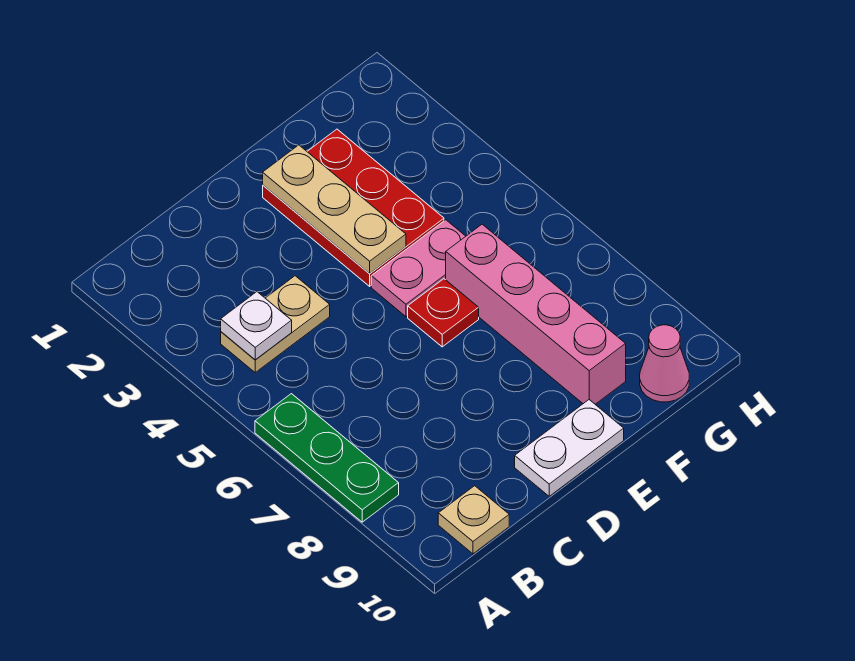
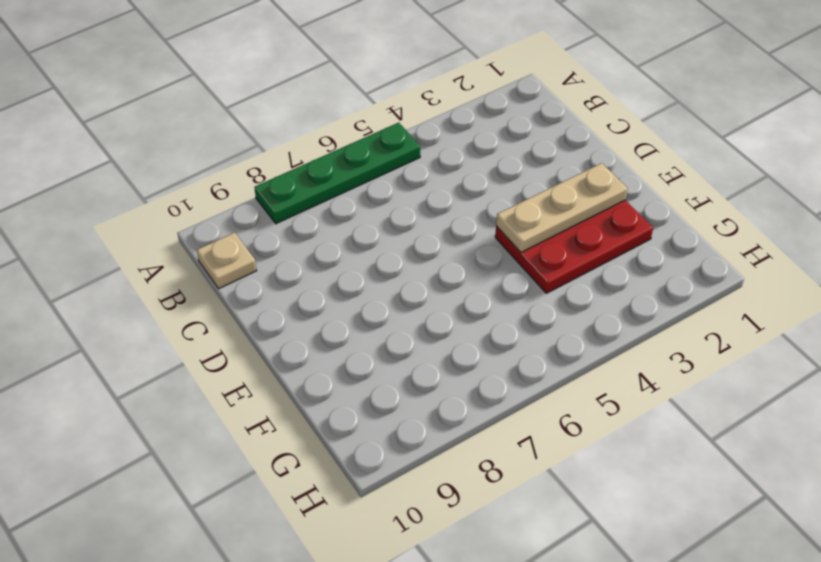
green plate A5:A8 level 1 -> green plate A6:A8 level 1
none -> tan plate B4:C4 level 1
none -> white plate D10:E10 level 1

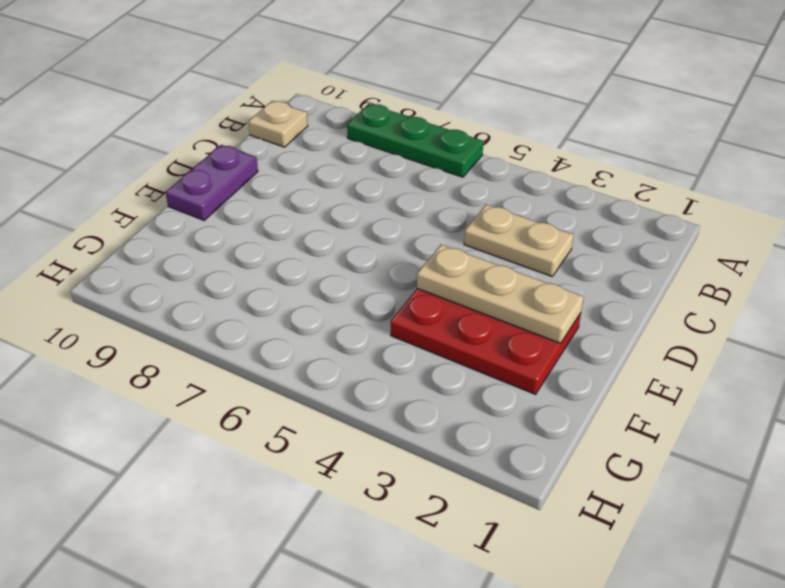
tan plate C3:C4 level 1 -> tan plate B4:C4 level 1
purple plate D10:E10 level 1 -> white plate D10:E10 level 1
none -> pink plate E5:F5 level 1
none -> red plate E6 level 1

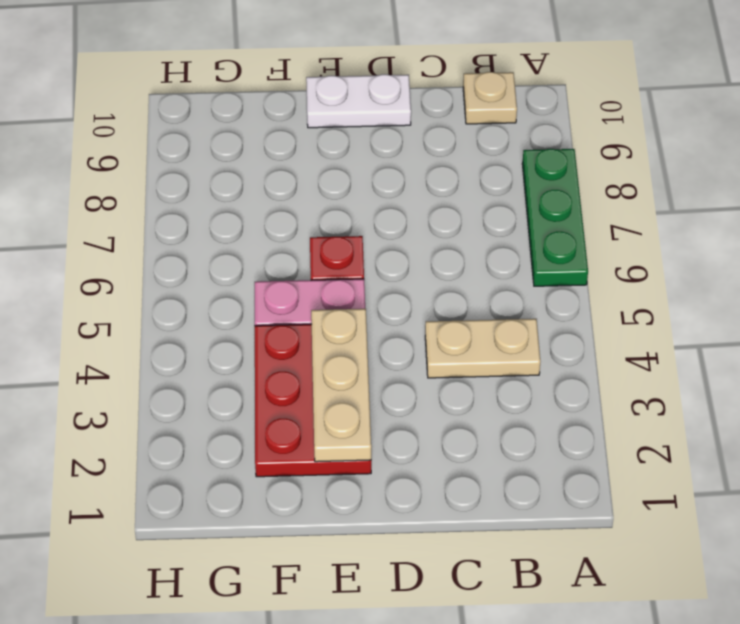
none -> pink brick F6:F9 level 1
none -> pink cone G10 level 1

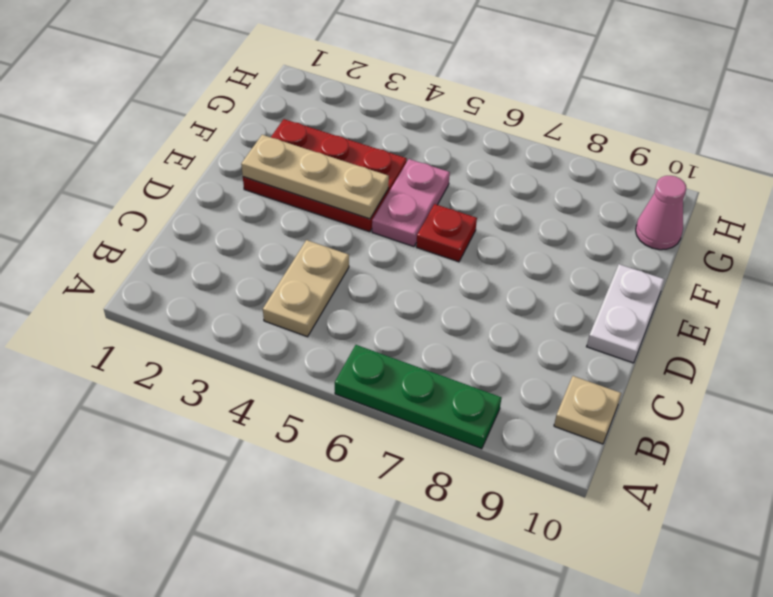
none -> pink brick F6:F9 level 1
none -> white plate B4 level 2

